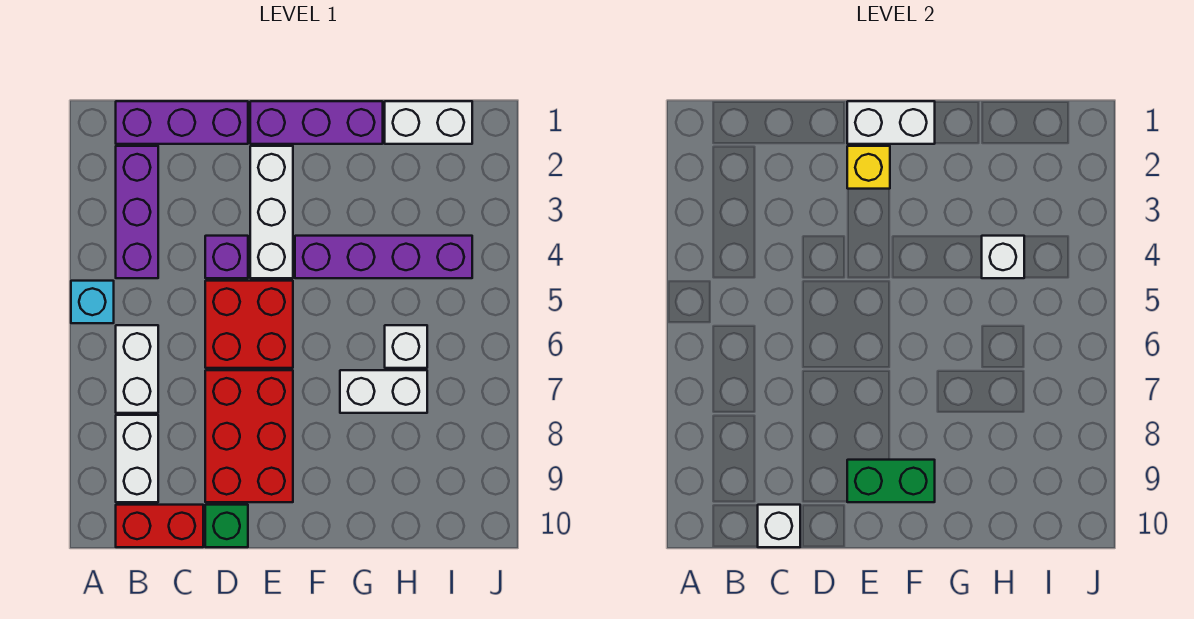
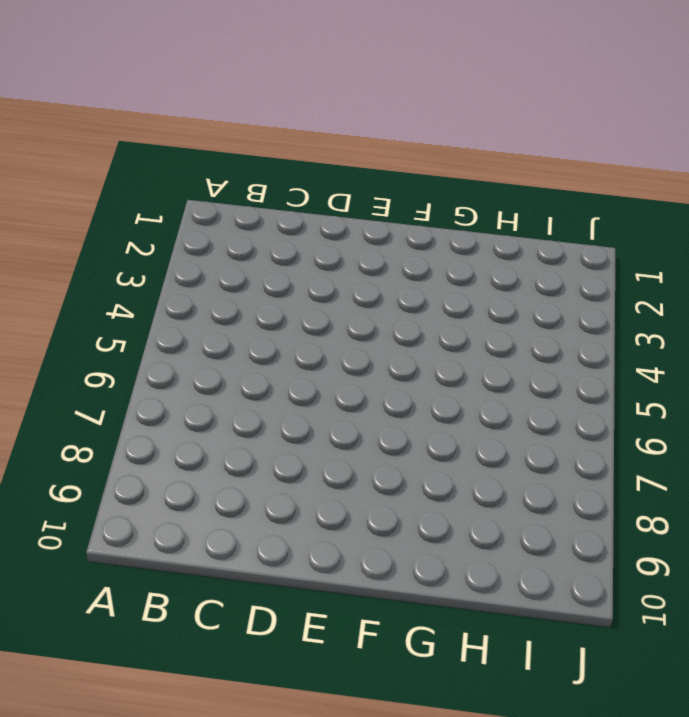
none -> cyan brick A5 level 1
none -> purple brick B1:D1 level 1
none -> purple brick B2:B4 level 1

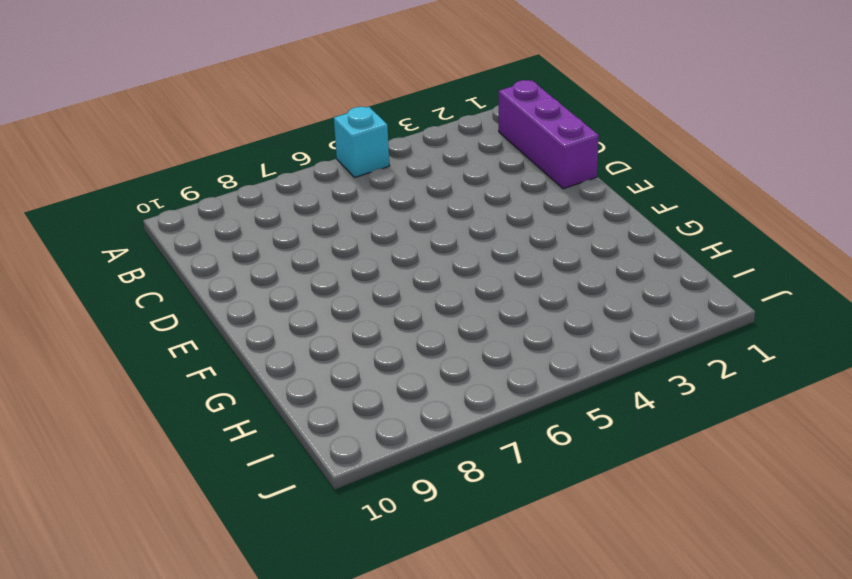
none -> purple brick B2:B4 level 1
none -> white brick B6:B7 level 1
none -> white brick B8:B9 level 1

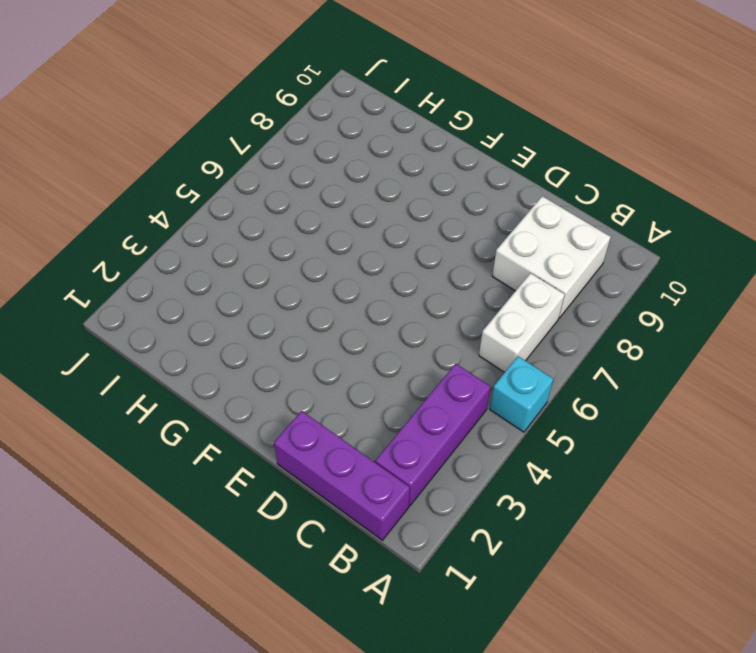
white brick B8:C9 level 1 -> white brick B8:B9 level 1
none -> red brick B10:C10 level 1
none -> purple brick D4 level 1
none -> red brick D5:E6 level 1

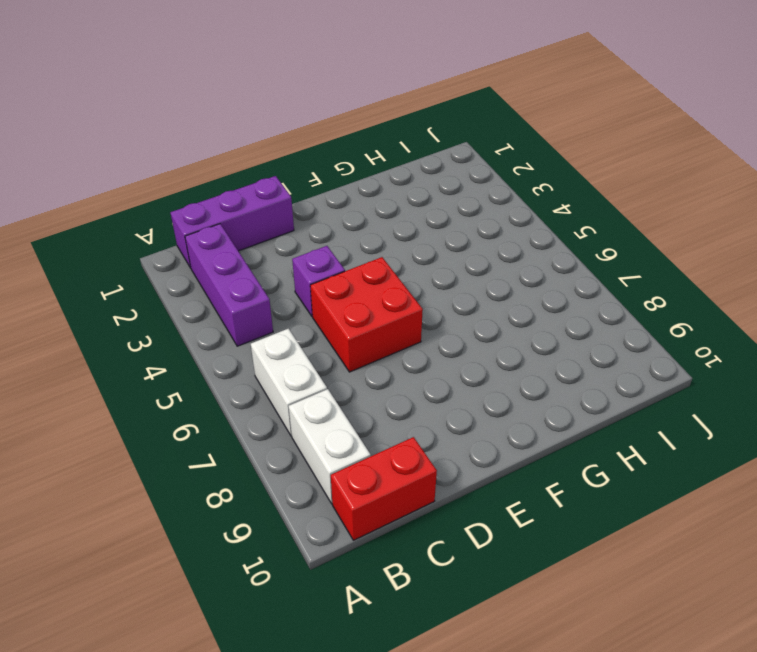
none -> cyan brick A5 level 1
none -> red brick D7:E9 level 1
none -> green brick D10 level 1

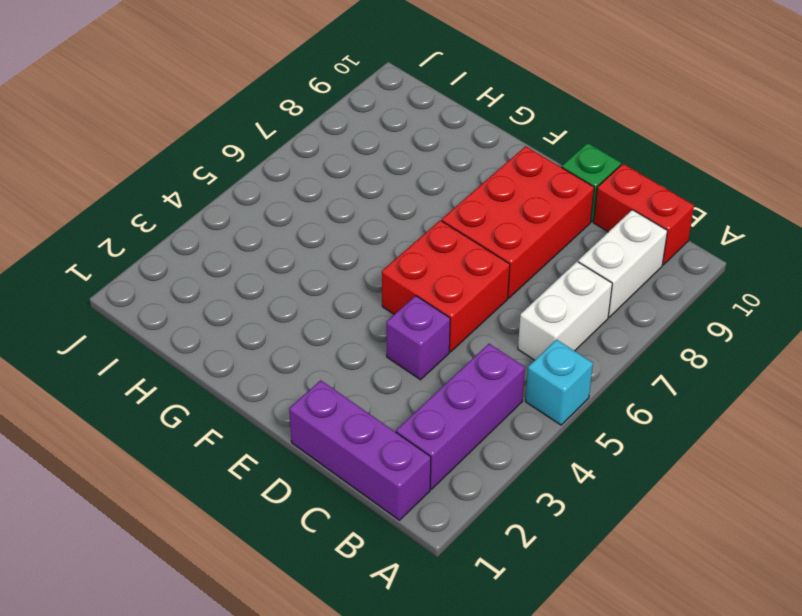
none -> purple brick E1:G1 level 1
none -> white brick E2:E4 level 1
none -> purple brick F4:I4 level 1

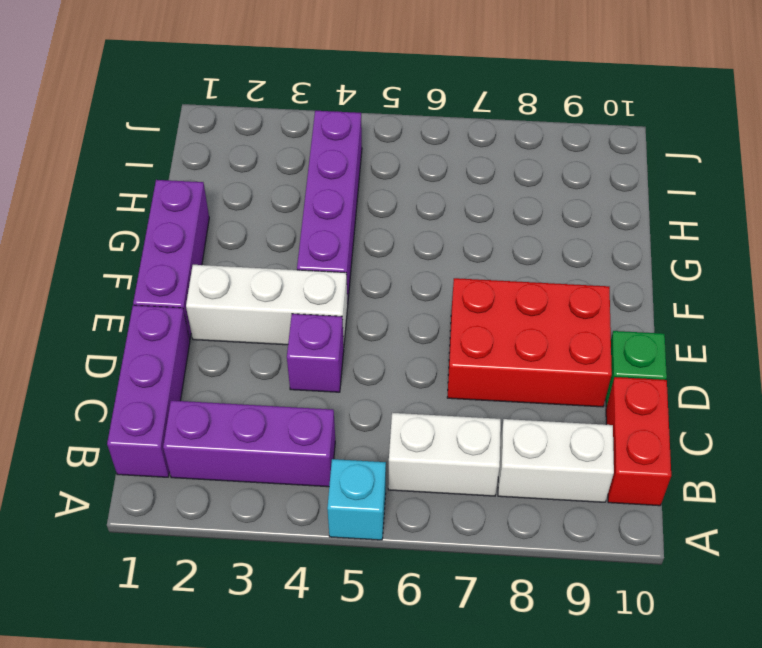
none -> red brick D5:E6 level 1
none -> white brick G7:H7 level 1
none -> white brick H1:I1 level 1

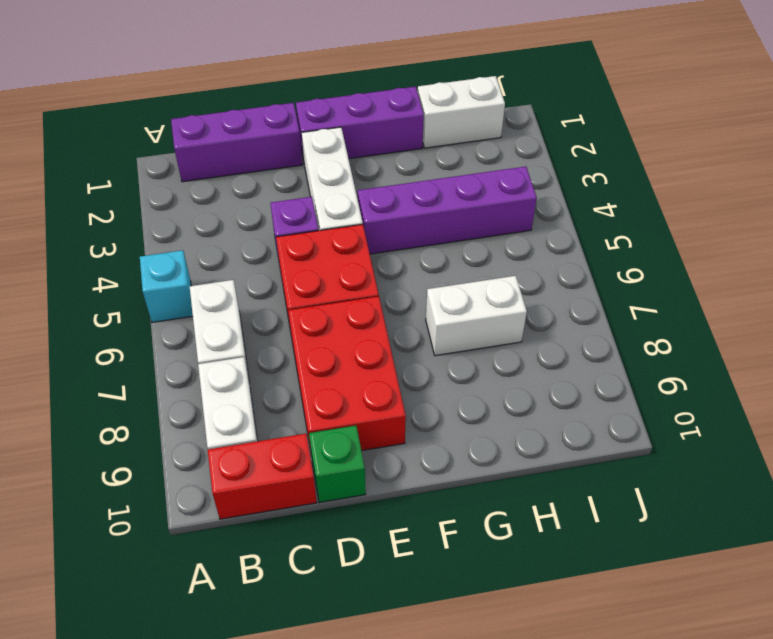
none -> purple brick B2:B4 level 1
none -> white brick H6 level 1
none -> white brick C10 level 2

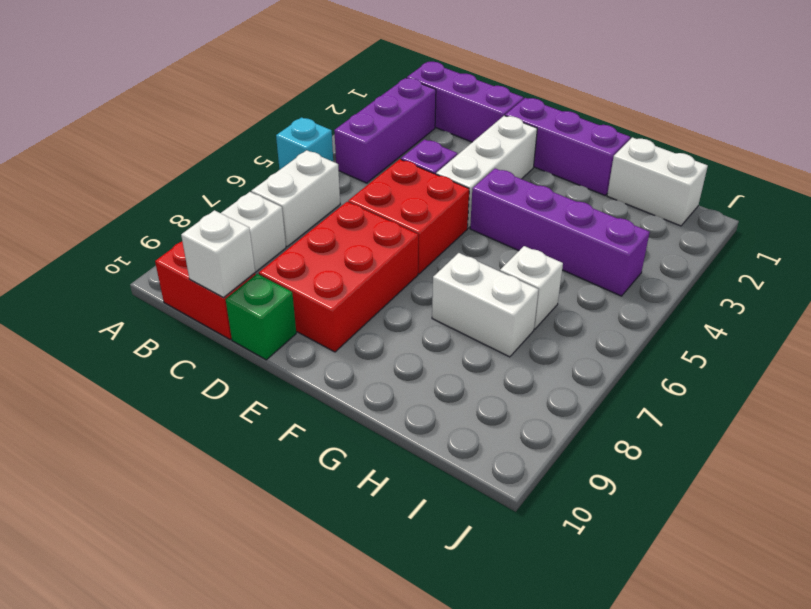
none -> white brick E1:F1 level 2
none -> yellow brick E2 level 2
none -> green brick E9:F9 level 2

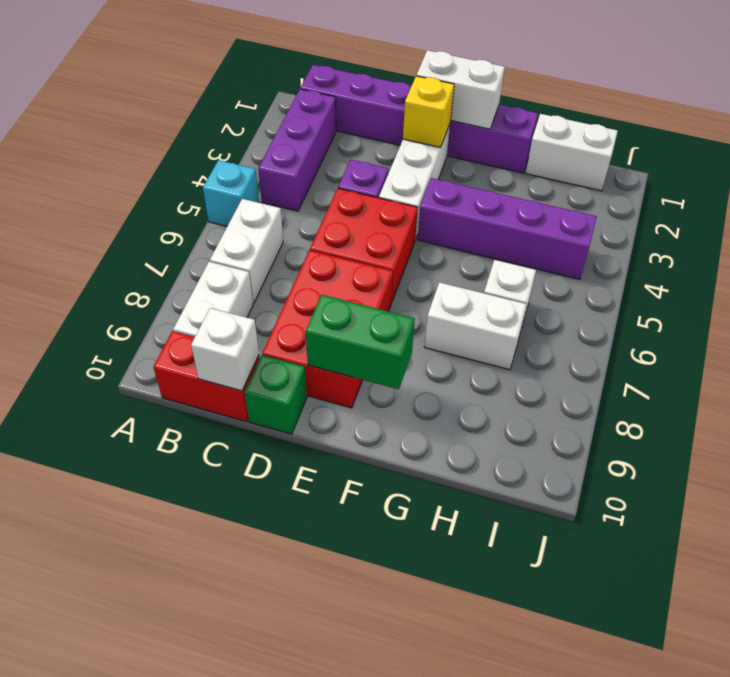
none -> white brick H4 level 2

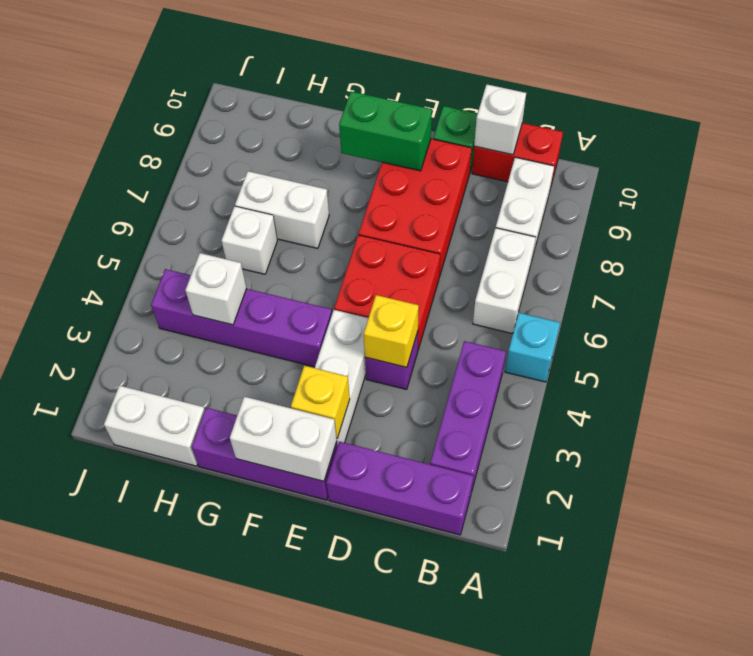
yellow brick D4 level 2 -> none

